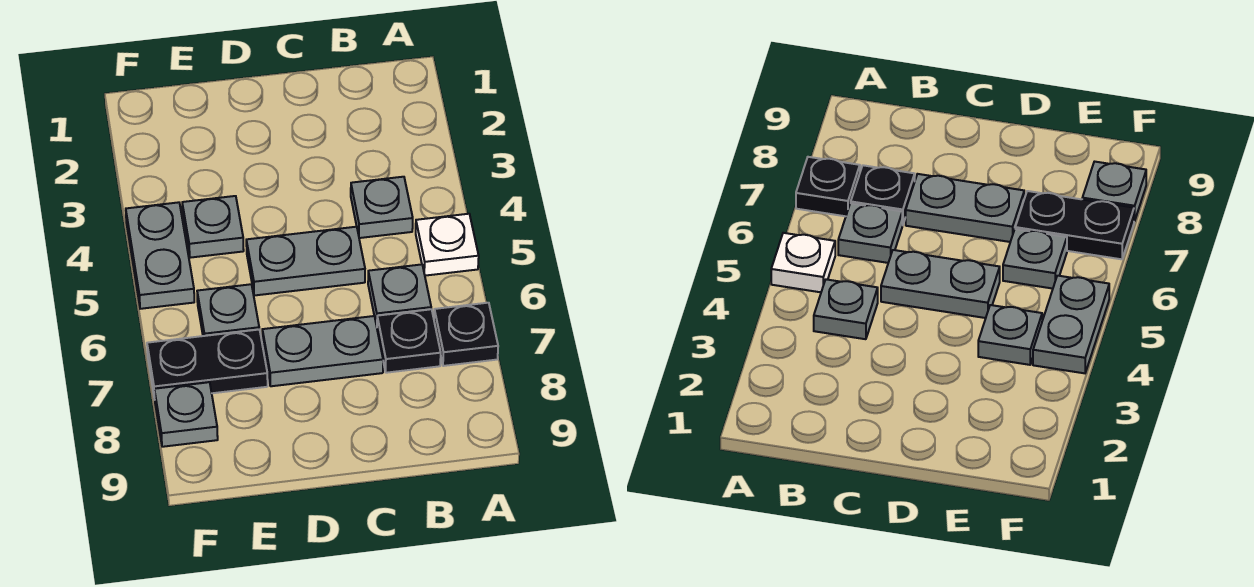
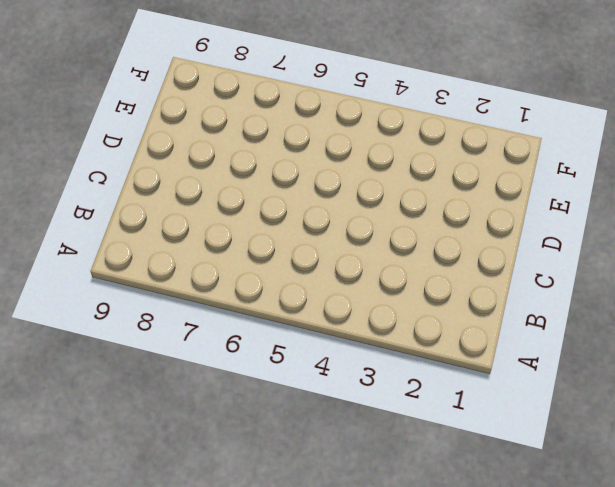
none -> white plate A5 level 1
none -> black plate A7 level 1
none -> grey plate B4 level 1

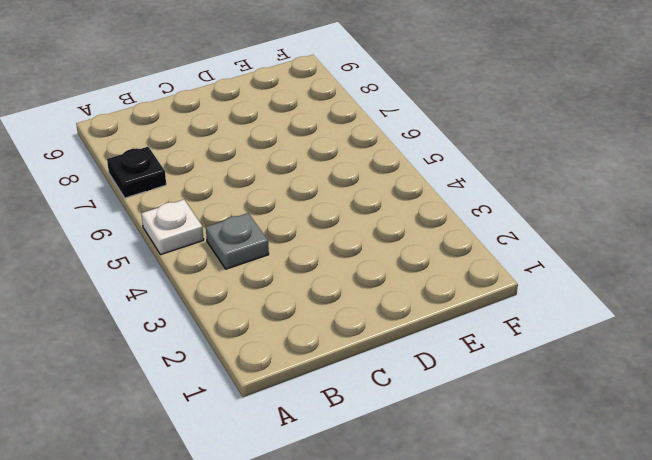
none -> grey plate B6 level 1
none -> black plate B7 level 1
none -> grey plate C5:D5 level 1

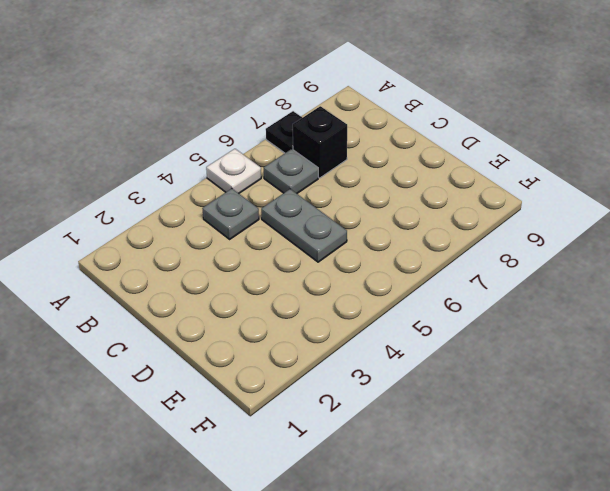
black brick B7 level 1 -> black plate B7 level 1
none -> grey plate C7:D7 level 1
none -> grey plate E4 level 1
none -> grey plate E6 level 1

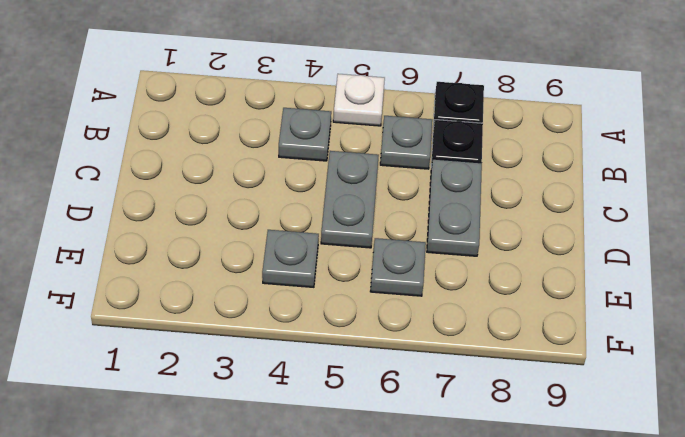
none -> black plate E7:F7 level 1
none -> grey plate F4:F5 level 1
none -> grey plate F8 level 1

